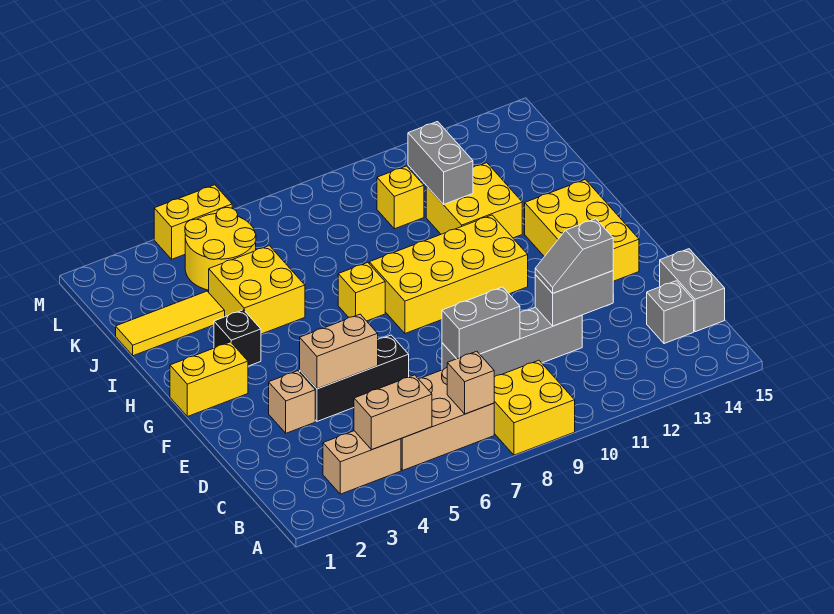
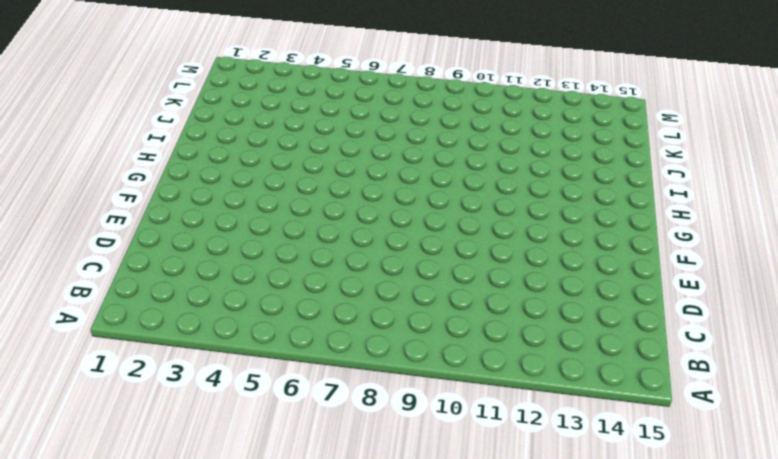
none -> yellow brick A8:B9 level 1
none -> tan brick B3:B4 level 1
none -> tan brick B5:C7 level 1

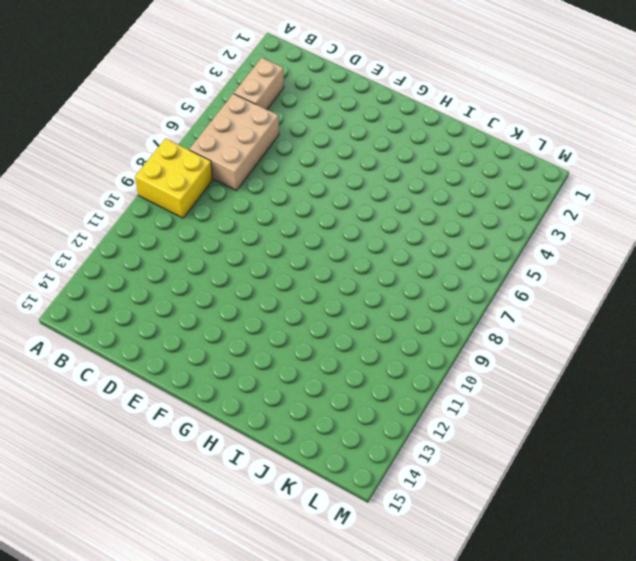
none -> grey brick C14 level 1
none -> grey brick C15:D15 level 1
none -> grey brick D8:D11 level 1

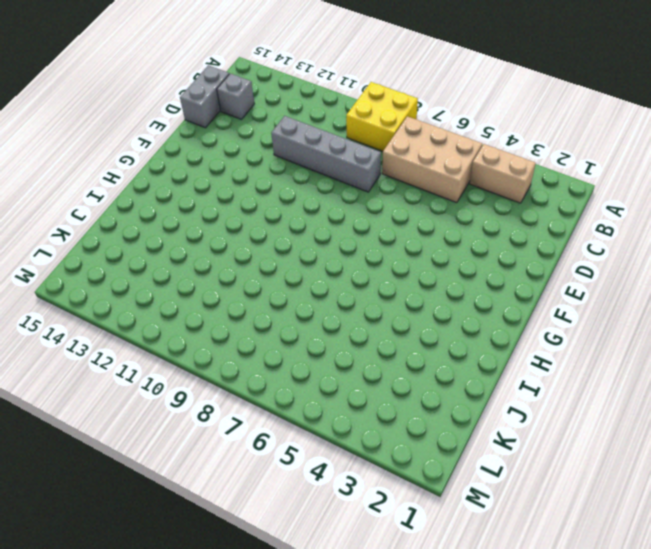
none -> tan brick E3 level 1
none -> black brick E4:E6 level 1
none -> yellow brick F13:H14 level 1

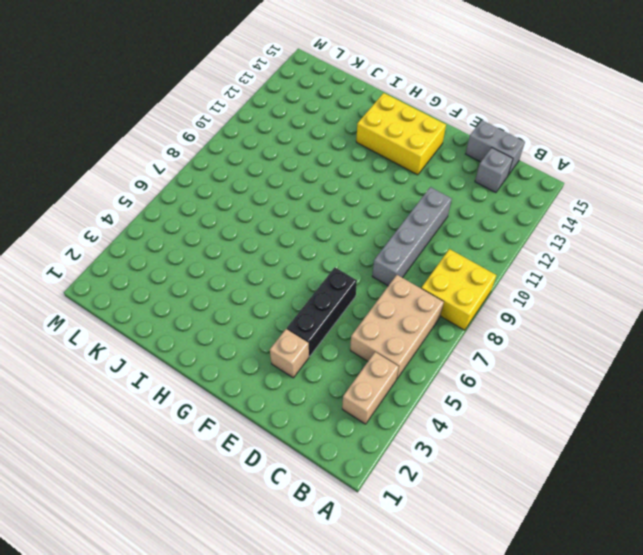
none -> yellow brick G1:G2 level 1
none -> yellow brick G8:H11 level 1
none -> black brick H3 level 1

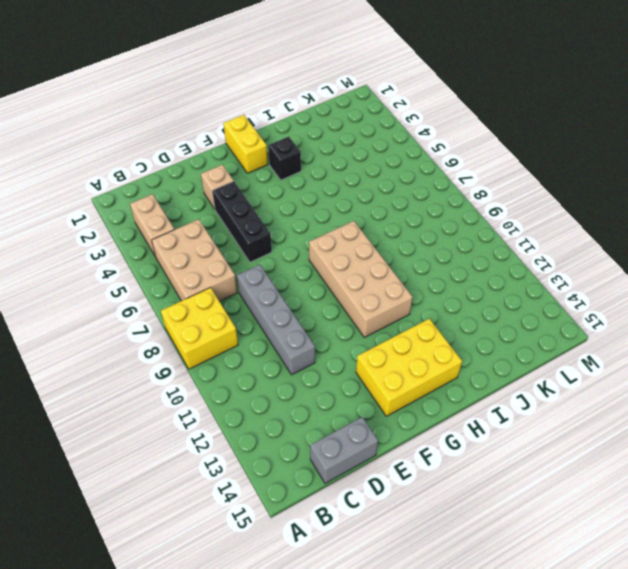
tan brick G8:H11 level 1 -> yellow brick G8:H11 level 1
none -> grey brick C14 level 1
none -> yellow brick H7 level 1
none -> yellow brick I4:J5 level 1

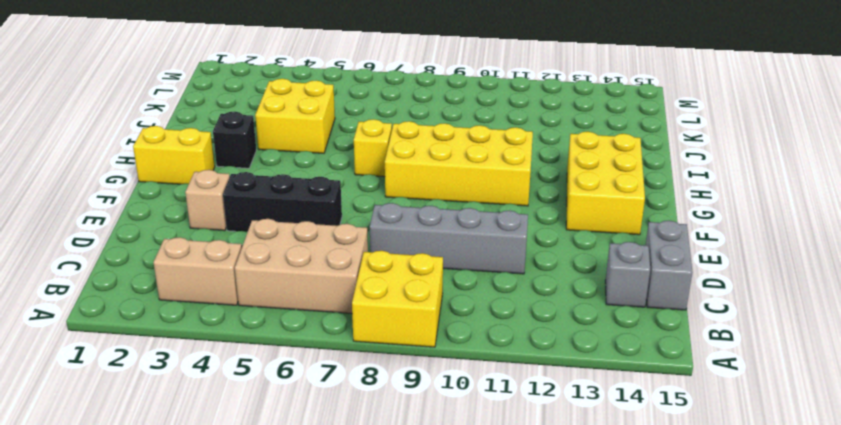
none -> yellow brick I11:J12 level 1
none -> yellow tile J1:J3 level 1
none -> yellow round brick K4:L5 level 1

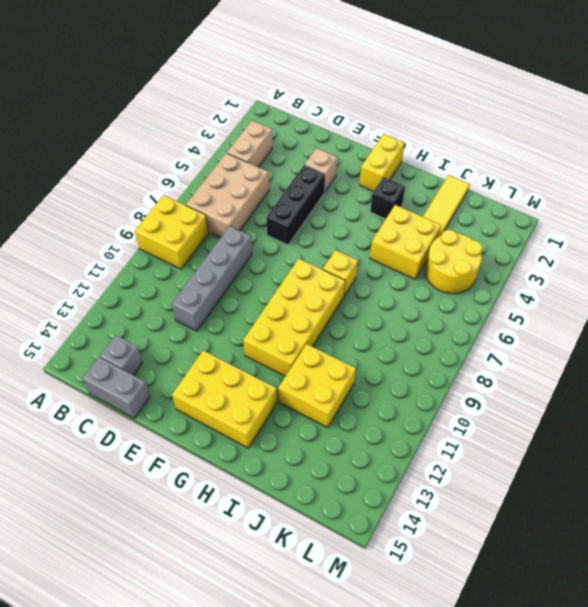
none -> yellow brick K10 level 1
none -> yellow brick M4:M5 level 1
none -> tan brick B4:B5 level 2

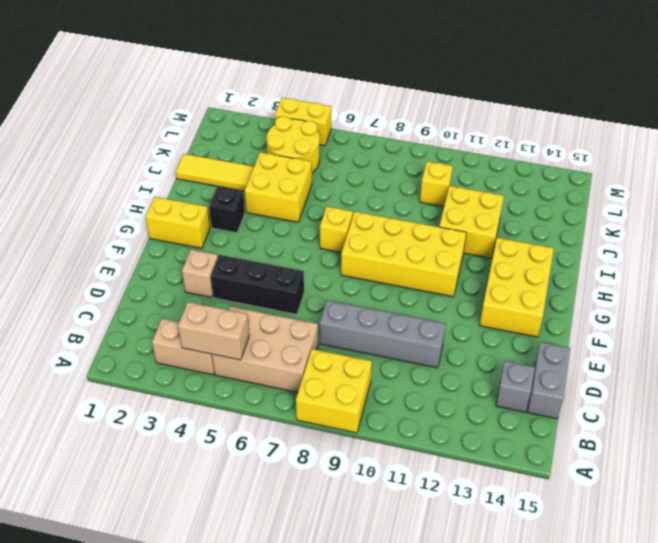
none -> tan brick B7 level 2
none -> grey brick D8:D9 level 2
none -> grey brick D11:D12 level 2

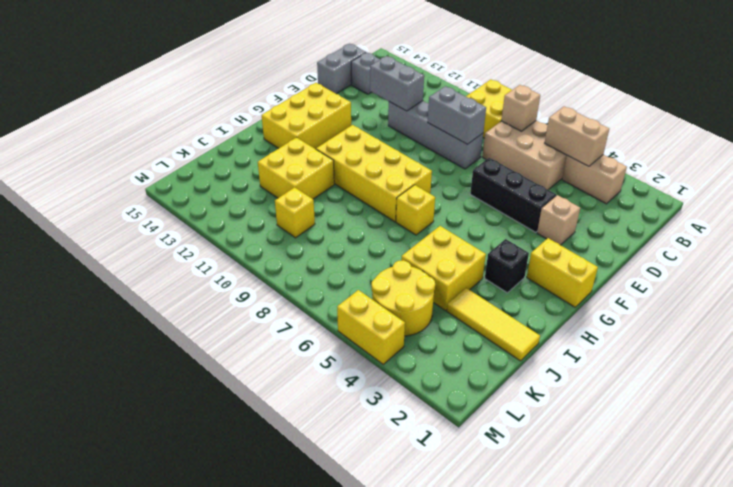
none -> tan brick E4:E5 level 2
none -> grey brick J11:K11 level 2
none -> grey slope D11:D12 level 3 top 12

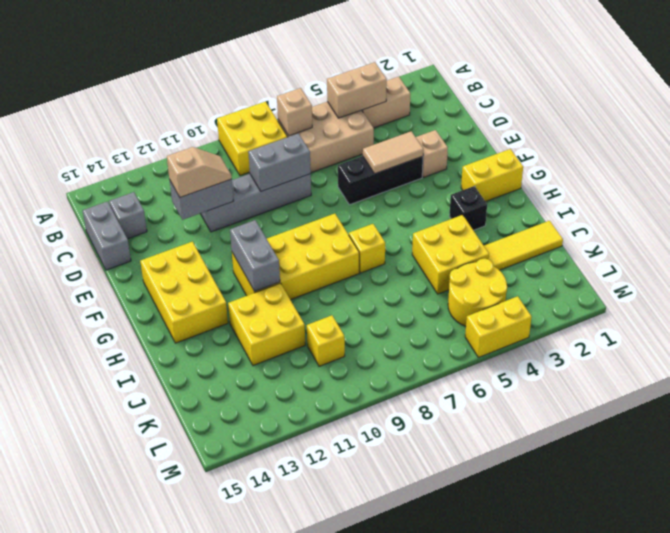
tan slope D11:D12 level 3 top 12 -> grey slope D11:D12 level 3 top 12
tan tile E4:E5 level 2 -> tan brick E4:E5 level 2
grey brick G11:H11 level 2 -> grey brick J11:K11 level 2

